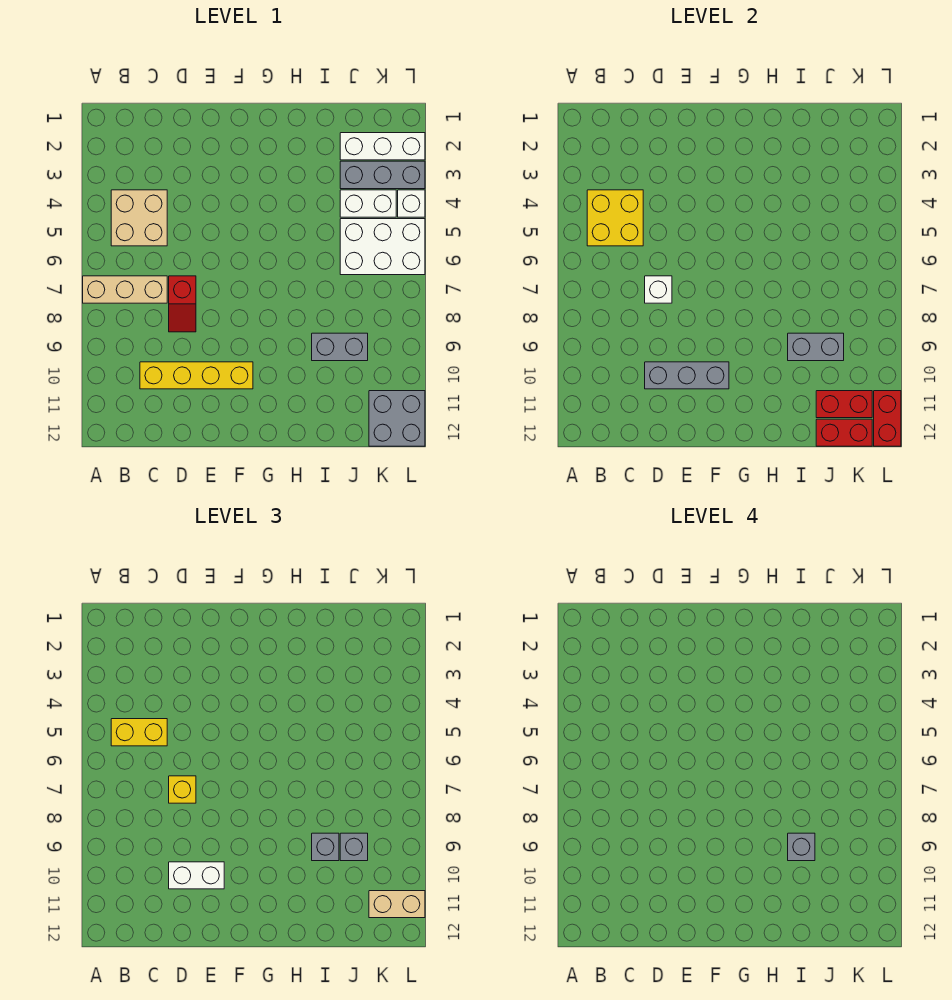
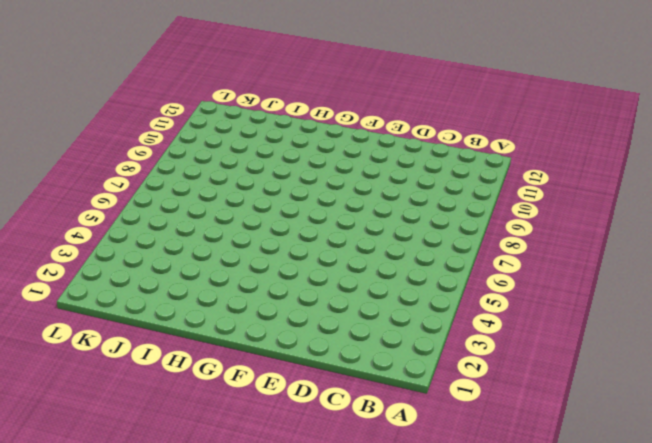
none -> tan brick A7:C7 level 1
none -> tan brick B4:C5 level 1
none -> yellow brick C10:F10 level 1

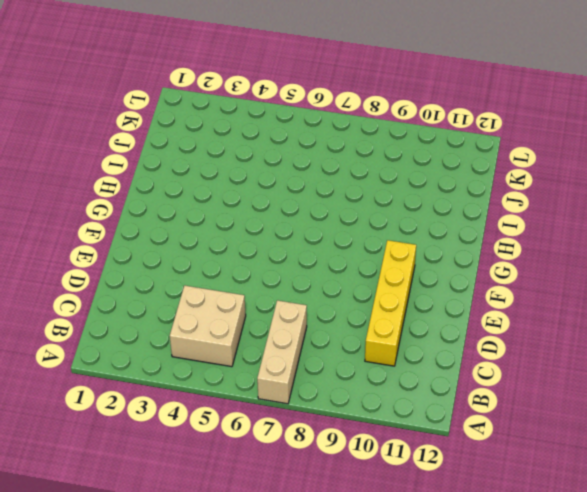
none -> red slope D7:D8 level 1 top 7
none -> grey brick I9:J9 level 1
none -> white brick J2:L2 level 1

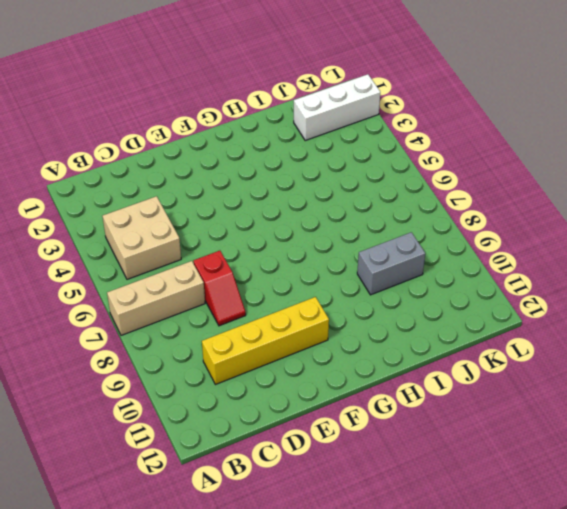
none -> grey brick J3:L3 level 1
none -> white brick J4:K4 level 1
none -> white brick J5:L6 level 1

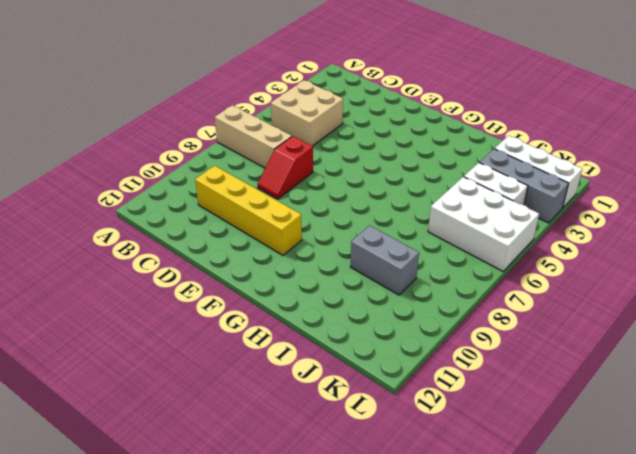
none -> grey brick K11:L12 level 1
none -> white brick L4 level 1
none -> yellow brick B4:C5 level 2

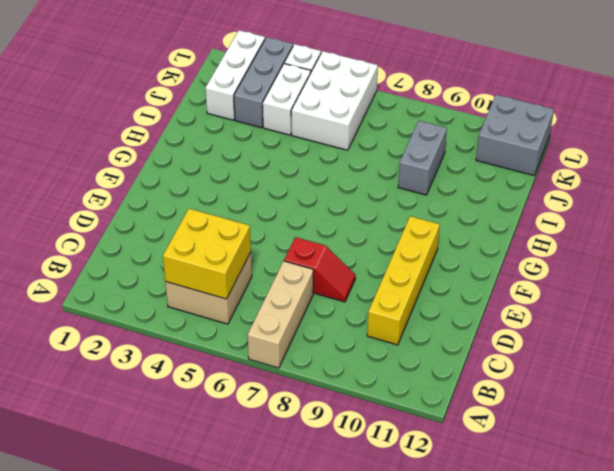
none -> white brick D7 level 2
none -> grey brick D10:F10 level 2
none -> grey brick I9:J9 level 2

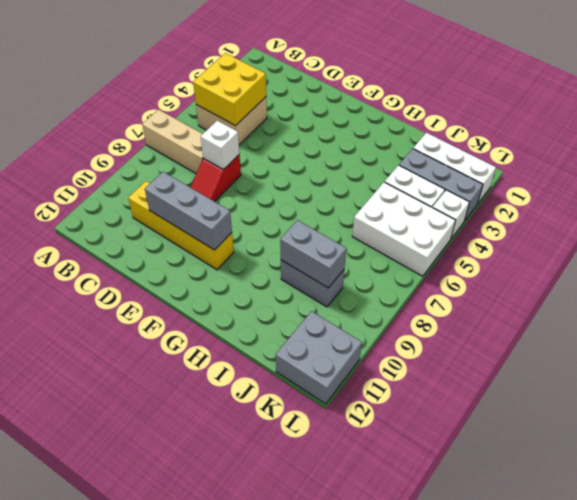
none -> red brick J11:K11 level 2
none -> red brick J12:K12 level 2
none -> red brick L11:L12 level 2

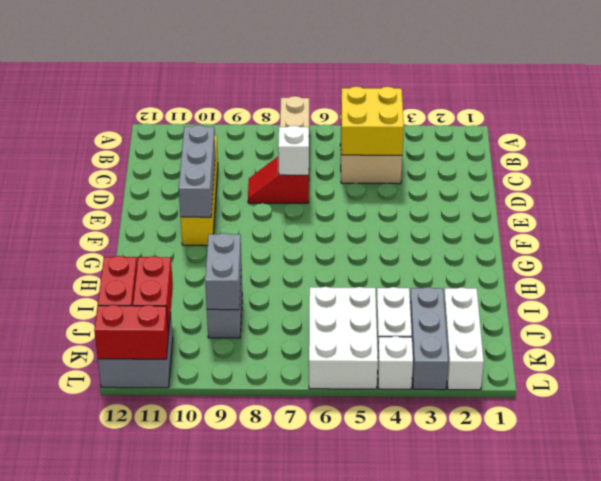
none -> yellow brick B5:C5 level 3
none -> yellow brick D7 level 3
none -> white brick D10:E10 level 3

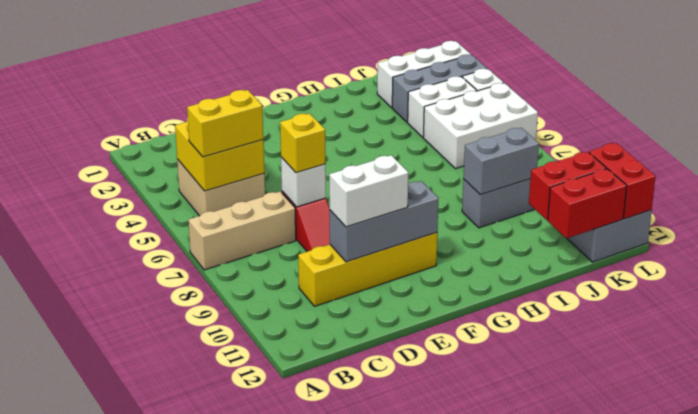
none -> grey brick I9 level 3
none -> grey brick J9 level 3
none -> tan brick K11:L11 level 3

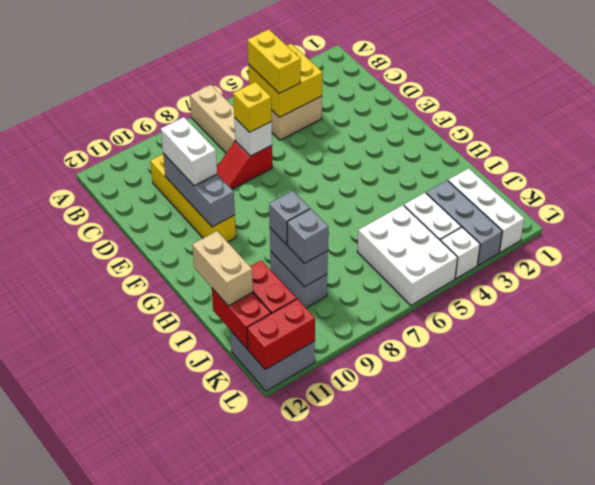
tan brick I12:J12 level 3 -> tan brick K11:L11 level 3
none -> grey brick I9 level 4

